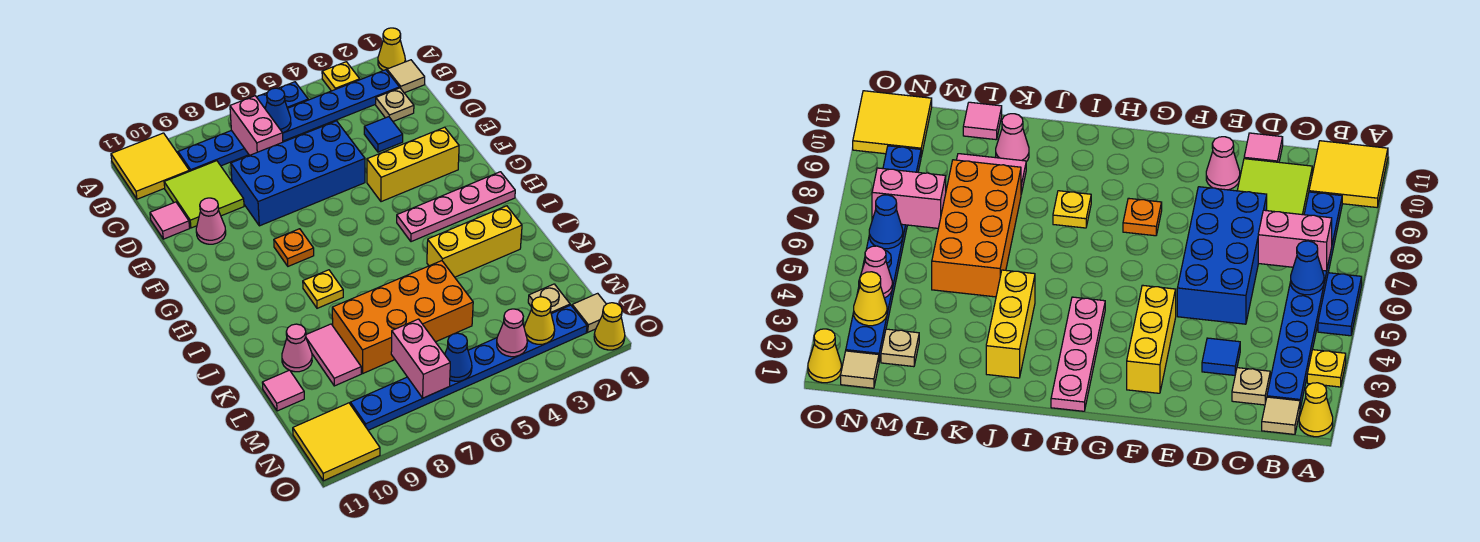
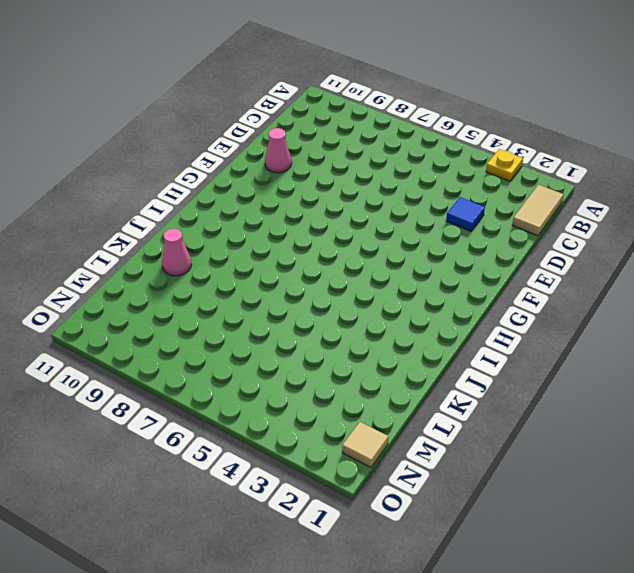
tan tile B1:C1 level 1 -> tan tile B1 level 1
none -> yellow cone A1 level 1
none -> blue plate A5:A6 level 1
none -> yellow tile A10:B11 level 1
none -> blue plate B2:B9 level 1

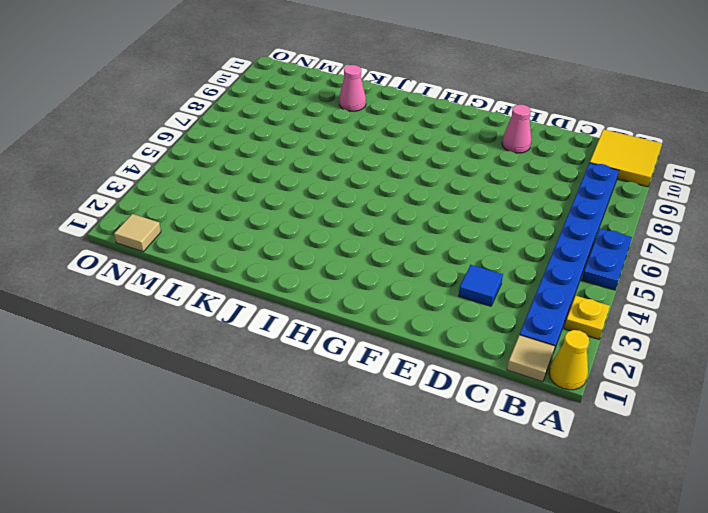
none -> tan plate C2 level 1
none -> lime tile C9:D10 level 1
none -> blue brick D5:E8 level 1
none -> pink tile D11 level 1

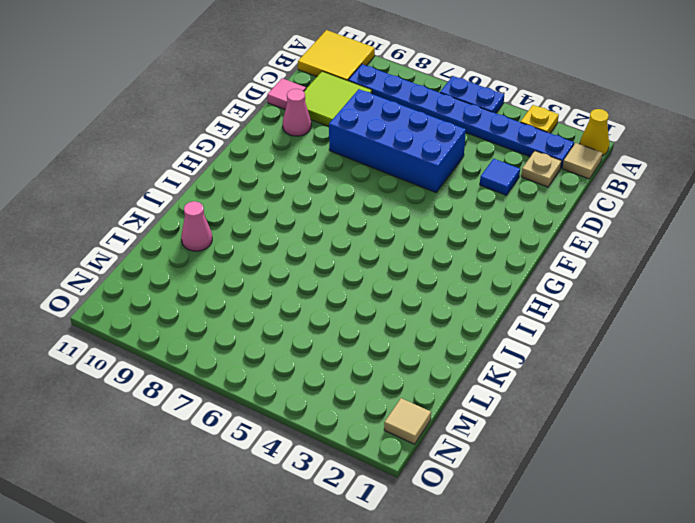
none -> yellow brick F2:F4 level 1
none -> orange plate G8 level 1
none -> pink plate H1:H4 level 1
none -> yellow plate I8 level 1

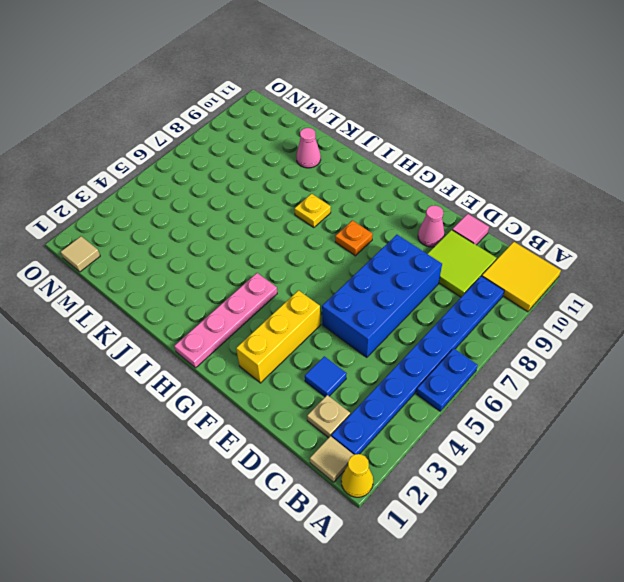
none -> yellow plate A3 level 1
none -> yellow brick J2:J4 level 1
none -> orange brick K5:L8 level 1
none -> pink tile K9:L9 level 1

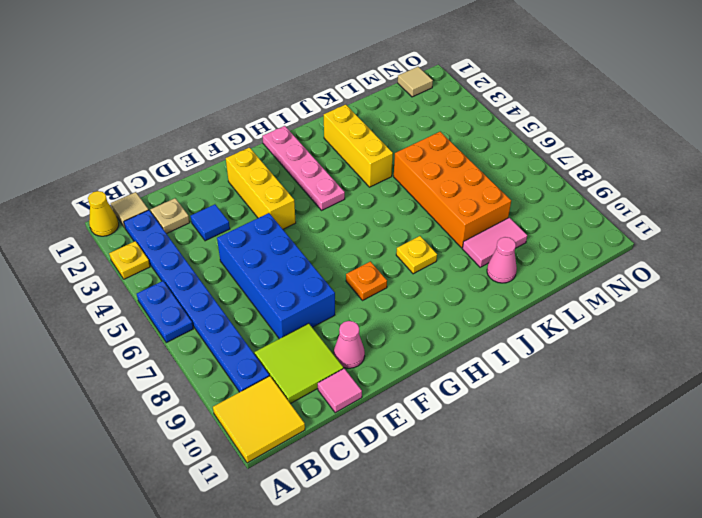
none -> pink tile L11 level 1
none -> tan plate M2 level 1
none -> blue plate N2:N9 level 1
none -> yellow tile N10:O11 level 1

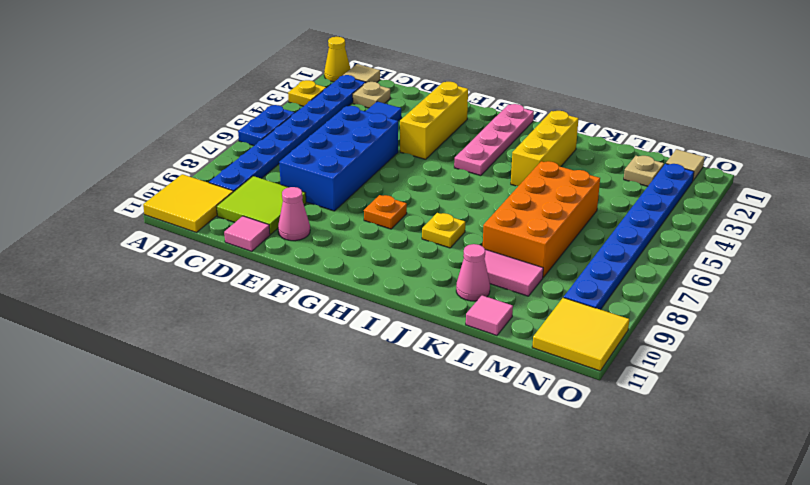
none -> yellow cone O1 level 1
none -> blue cone B6 level 2
none -> pink brick B7:C7 level 2
none -> pink brick M7:N7 level 2

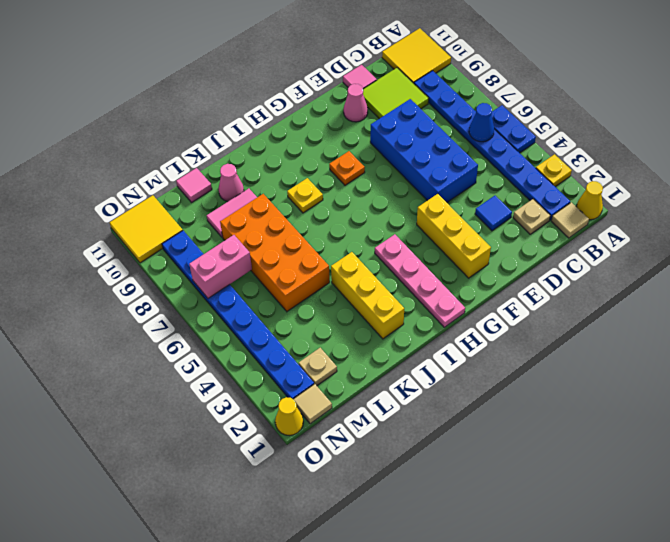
none -> pink brick B7:C7 level 2
none -> yellow cone N3 level 2
none -> pink cone N4 level 2
none -> blue cone N6 level 2

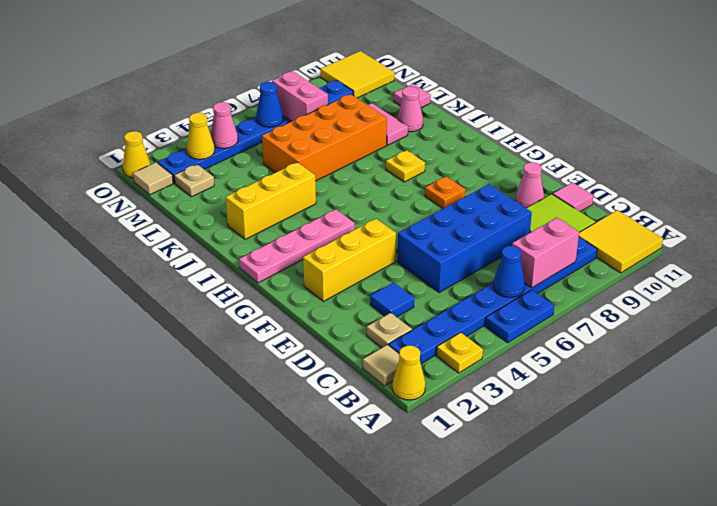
pink brick B7:B8 level 2 -> pink brick B7:C7 level 2

